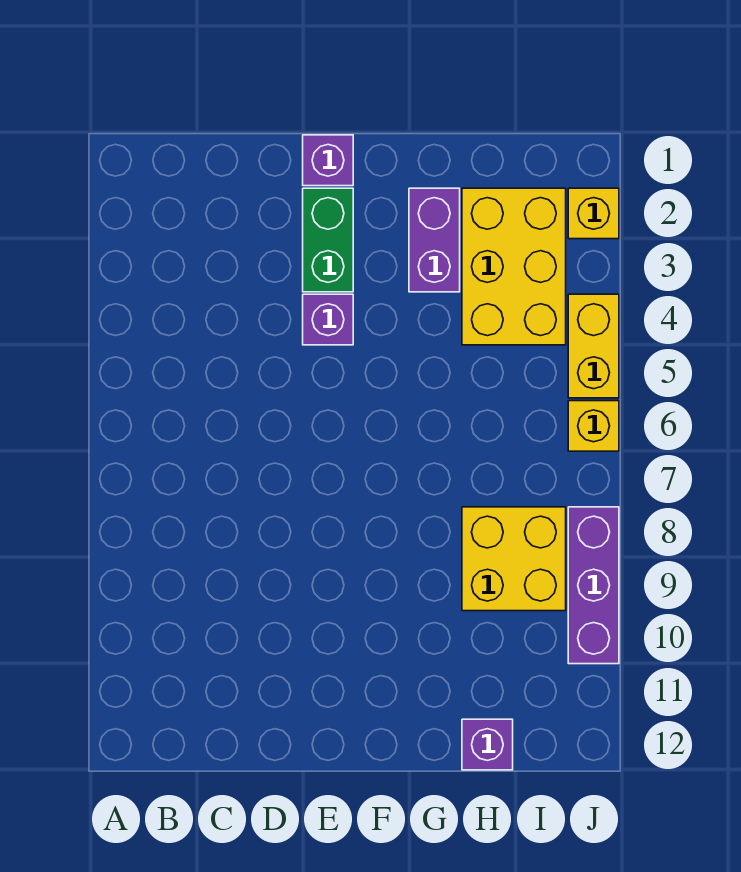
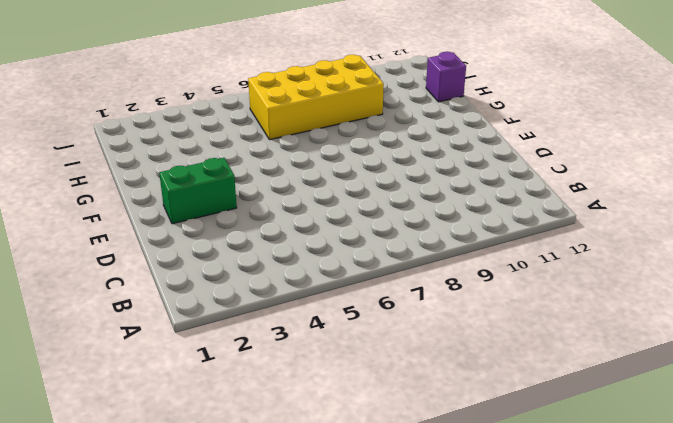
yellow brick H6:I9 level 1 -> yellow brick H8:I9 level 1
none -> purple brick E1 level 1
none -> purple brick E4 level 1

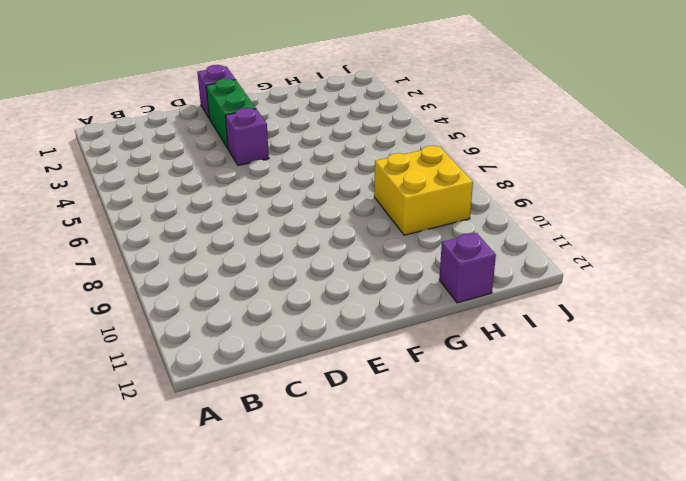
none -> purple brick G2:G3 level 1
none -> yellow brick H2:I4 level 1

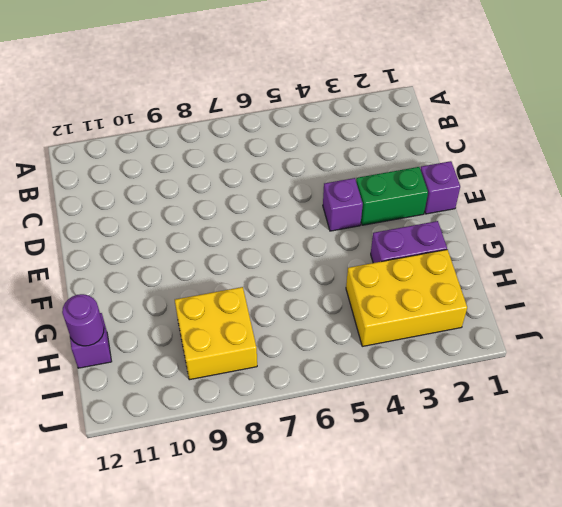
purple round brick H12 level 2 -> none
none -> yellow brick J2 level 1
none -> yellow brick J4:J5 level 1

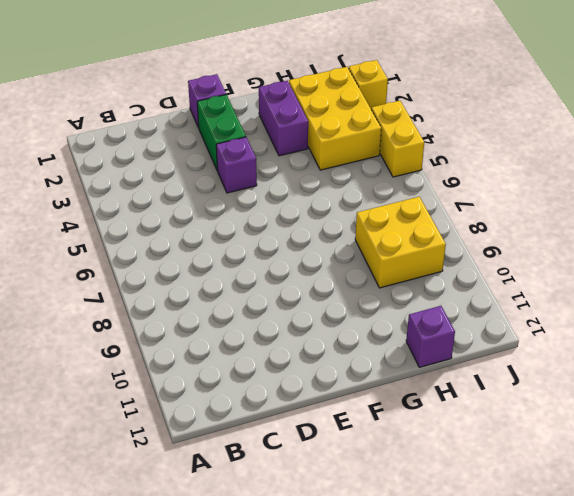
none -> yellow brick J6 level 1
none -> purple brick J8:J10 level 1

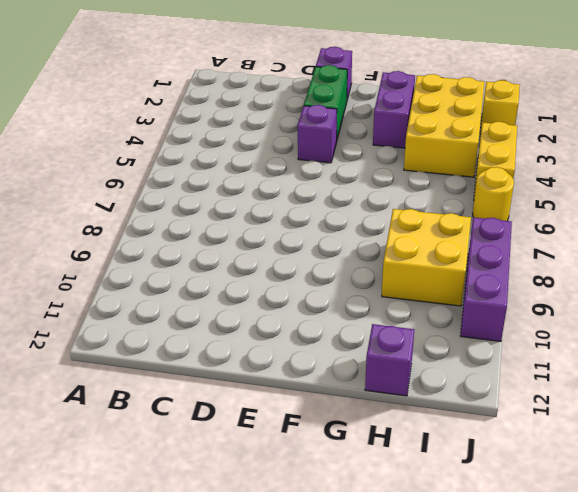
yellow round brick J6 level 1 -> yellow brick J6 level 1

